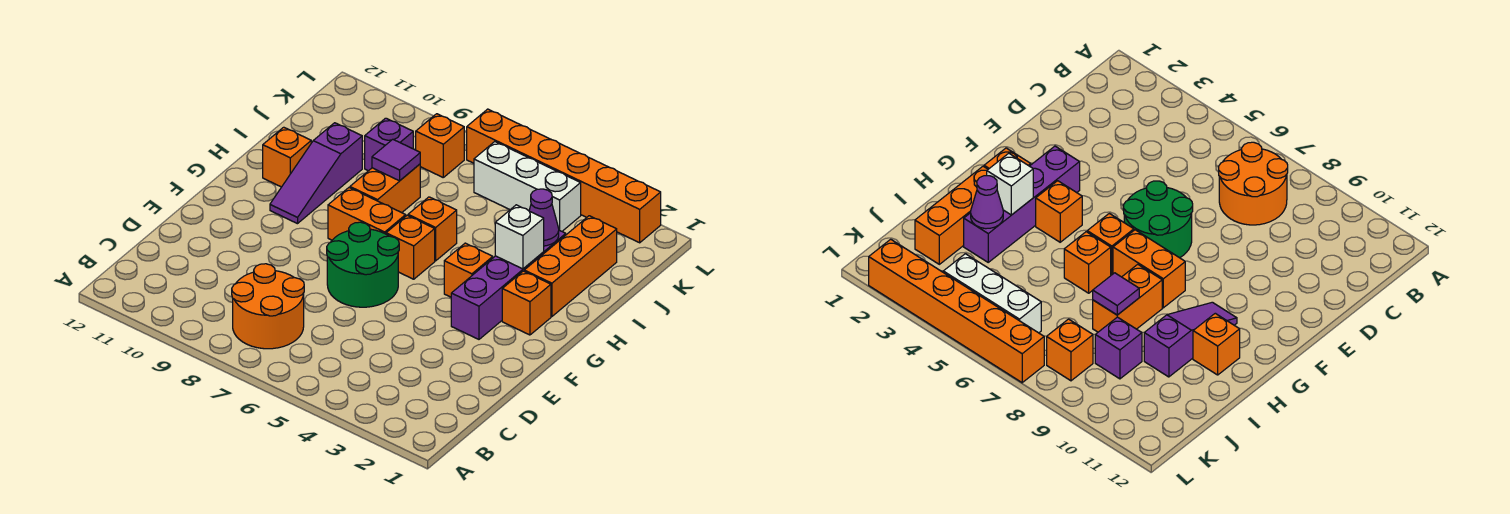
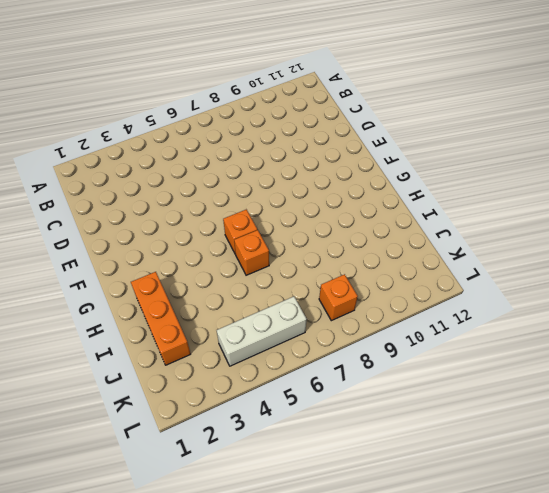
none -> orange round brick B7:C8 level 1
none -> green round brick E6:F7 level 1
none -> purple brick F3:I3 level 1

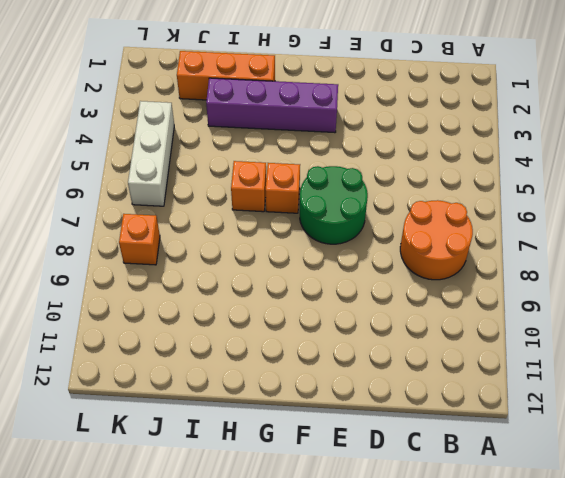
none -> orange brick G2 level 1
none -> orange brick G4 level 1
none -> orange brick G7:G8 level 1

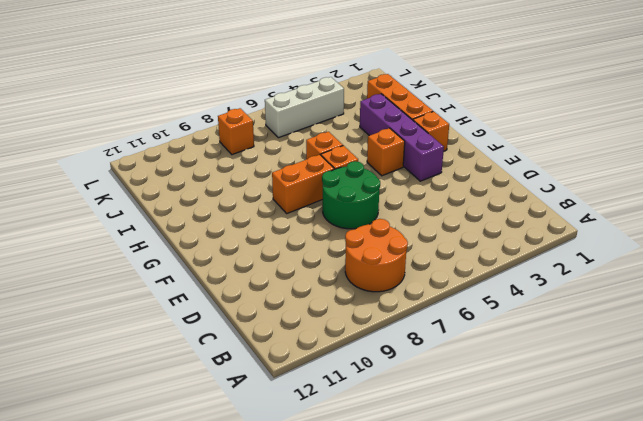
none -> purple slope G10:I10 level 1 top I
none -> orange brick H8:I8 level 1
none -> orange brick H11 level 1

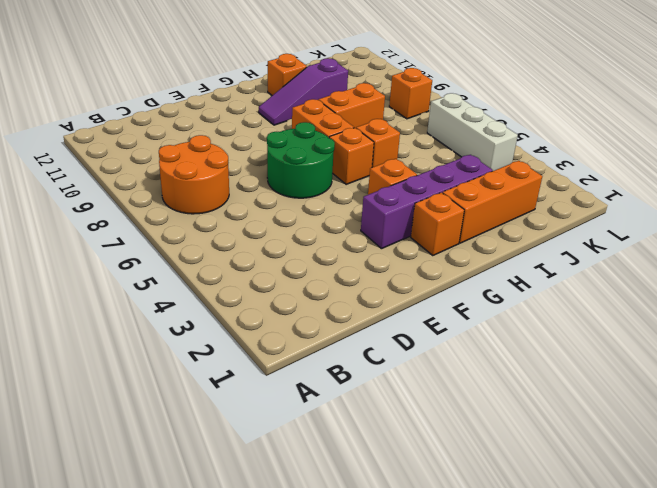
none -> purple brick J9 level 1
none -> orange brick L2:L7 level 1
none -> white brick H3 level 2

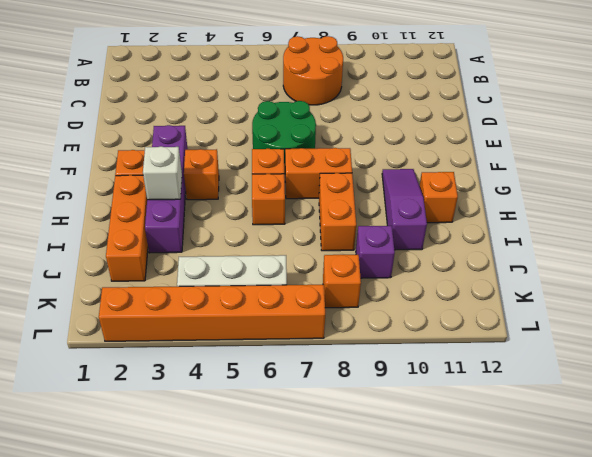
none -> purple cone I3 level 2
none -> purple tile I8 level 2

